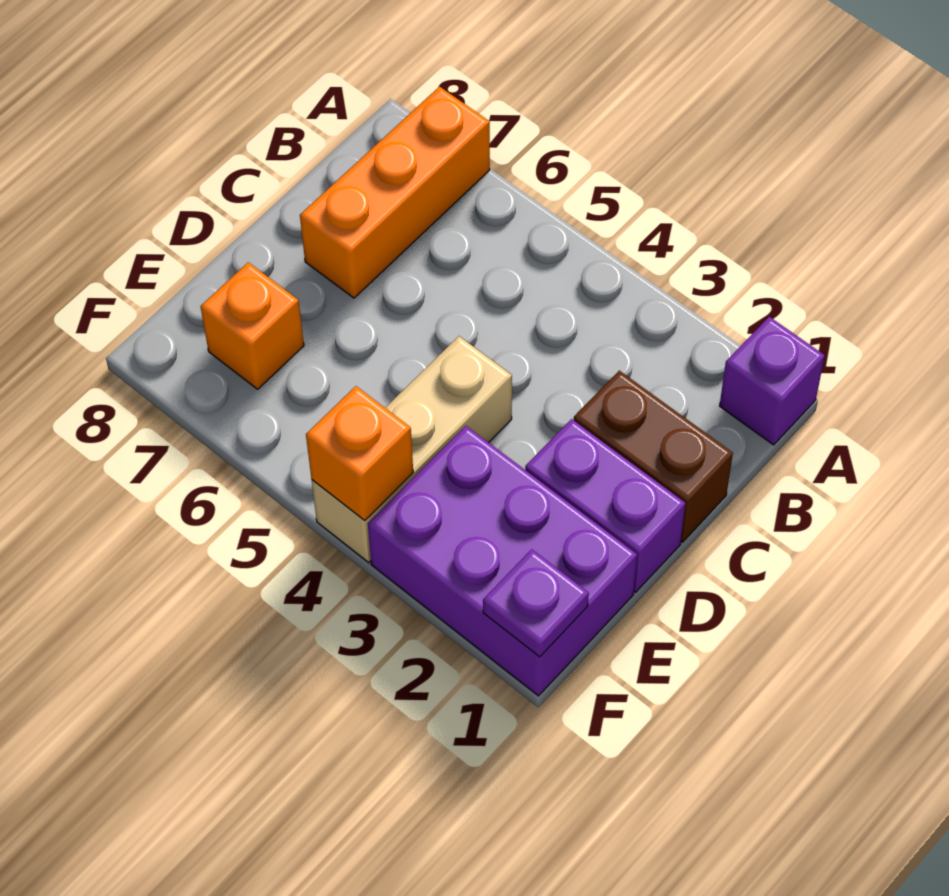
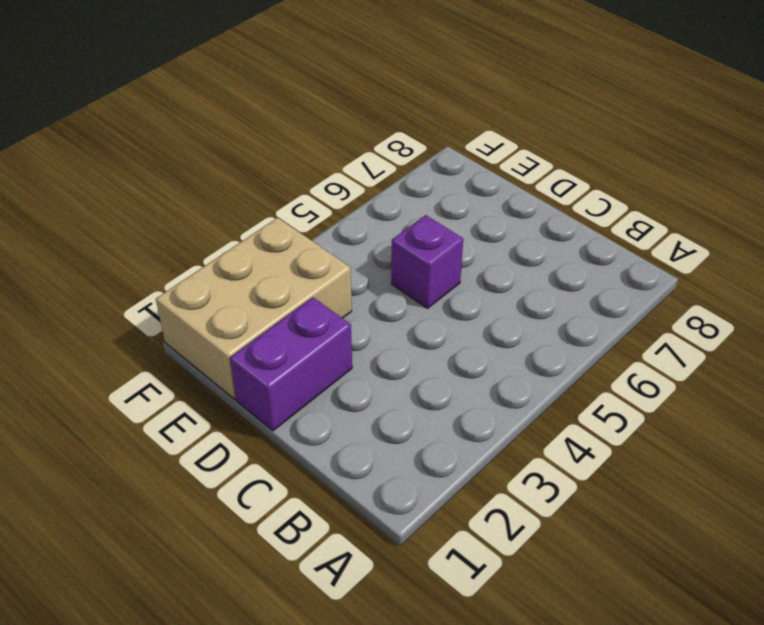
purple brick D5 level 1 -> purple brick A1 level 1
tan brick E1:F3 level 1 -> purple brick E1:F3 level 1
none -> orange brick A7:C7 level 1
none -> brown brick C1:C2 level 1

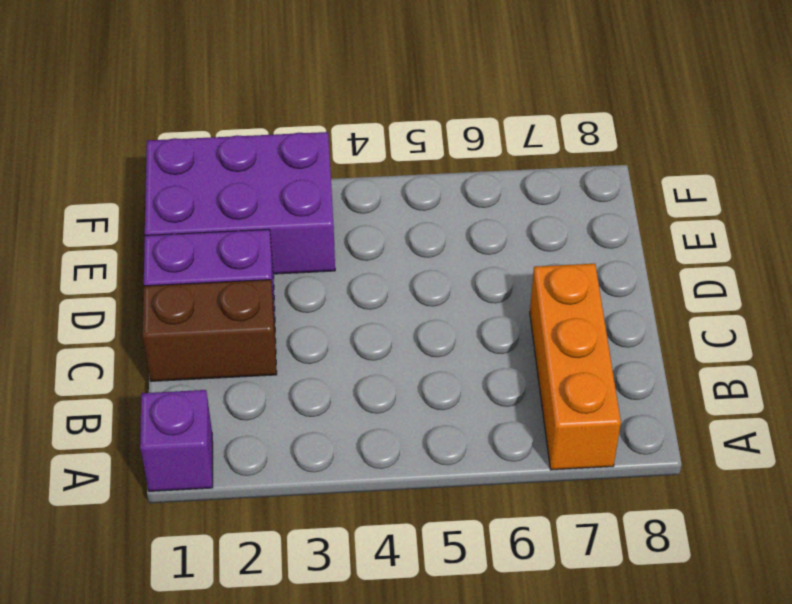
none -> tan brick D4:F4 level 1
none -> orange brick E7 level 1

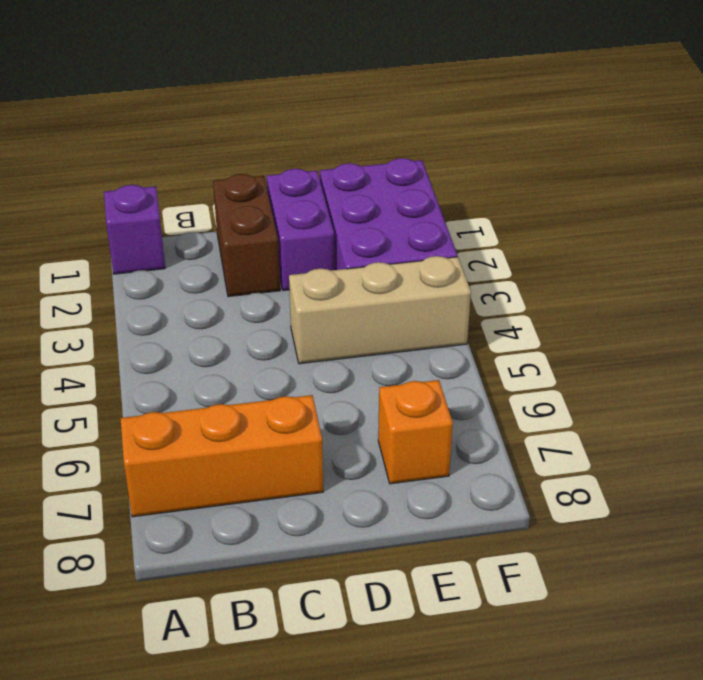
none -> purple plate F1 level 2
none -> orange brick F4 level 2

